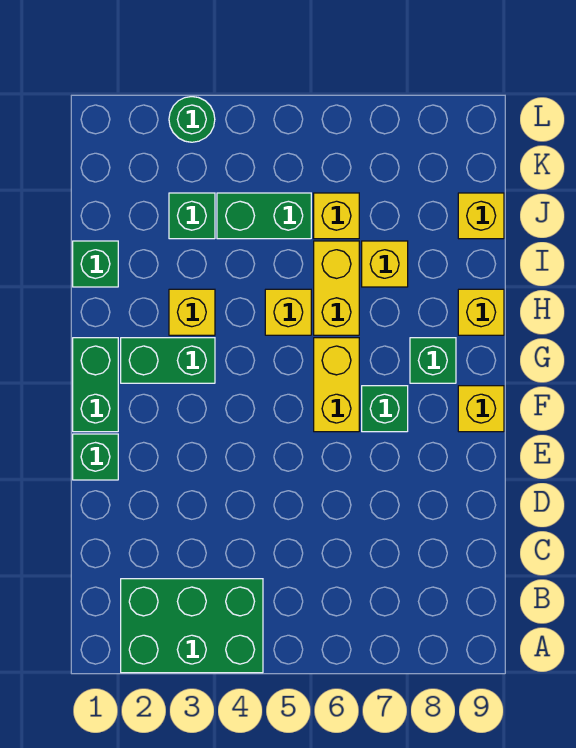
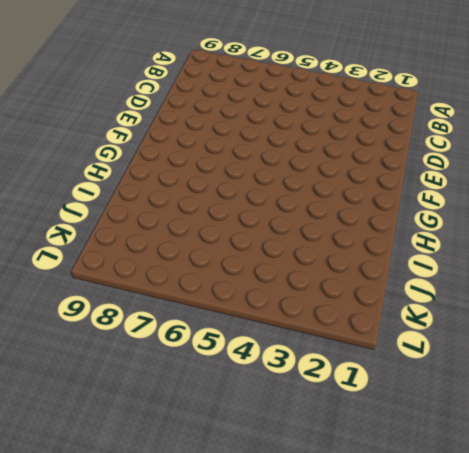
none -> green brick A2:B4 level 1
none -> green brick E1 level 1
none -> green brick F1:G1 level 1

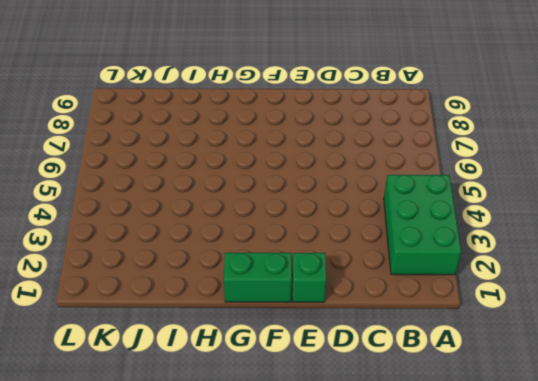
none -> yellow brick F6:G6 level 1
none -> green brick F7 level 1
none -> yellow brick F9 level 1

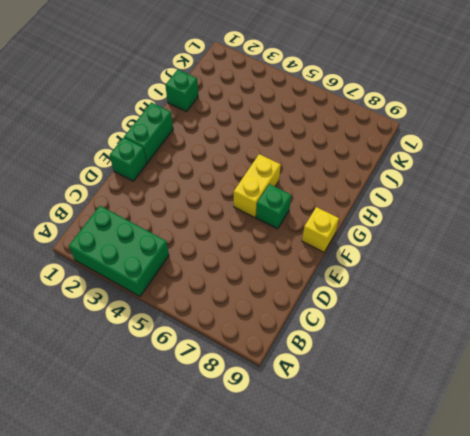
none -> green brick G2:G3 level 1
none -> green brick G8 level 1
none -> yellow brick H3 level 1

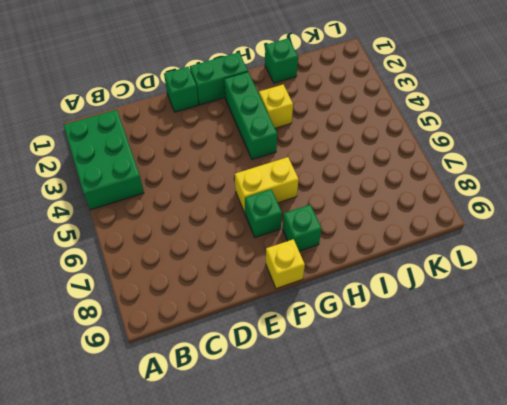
green brick G2:G4 level 1 -> green brick G2:G3 level 1
none -> yellow brick H5 level 1
none -> yellow brick H6:I6 level 1
none -> yellow brick H9 level 1

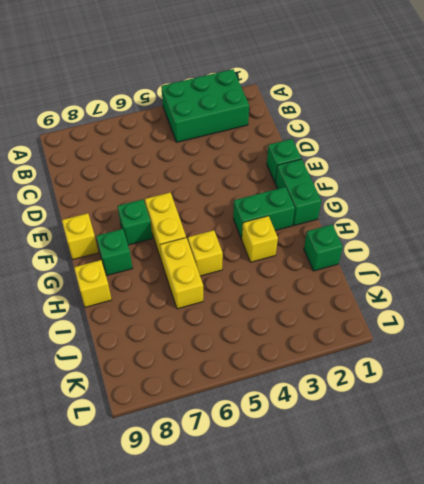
none -> yellow brick I7 level 1
none -> green brick J3 level 1
none -> green brick J4:J5 level 1

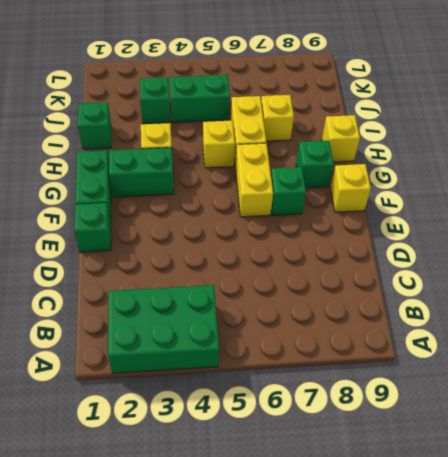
none -> yellow brick J6 level 1
none -> yellow brick J9 level 1
none -> green round brick L3 level 1

